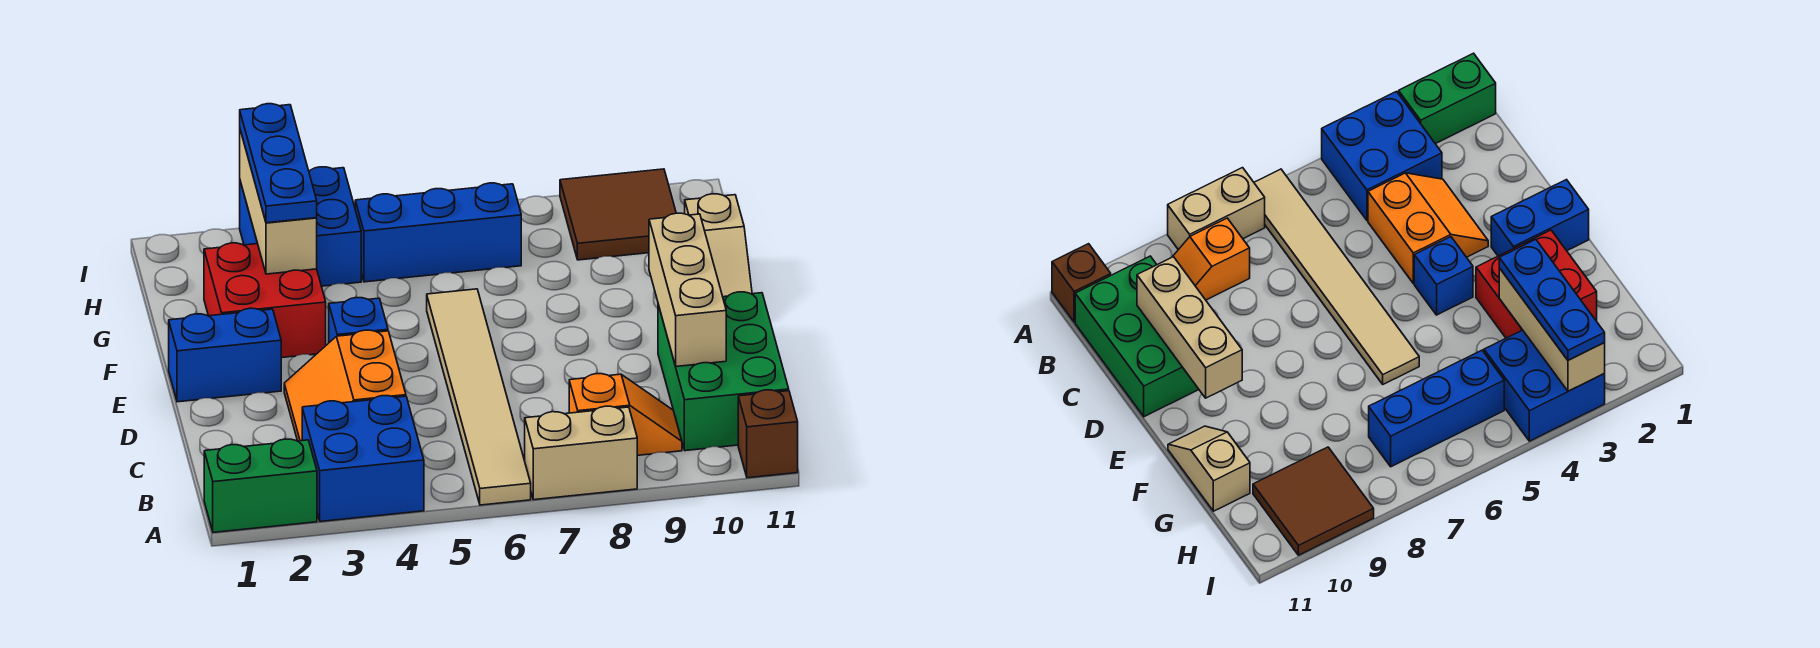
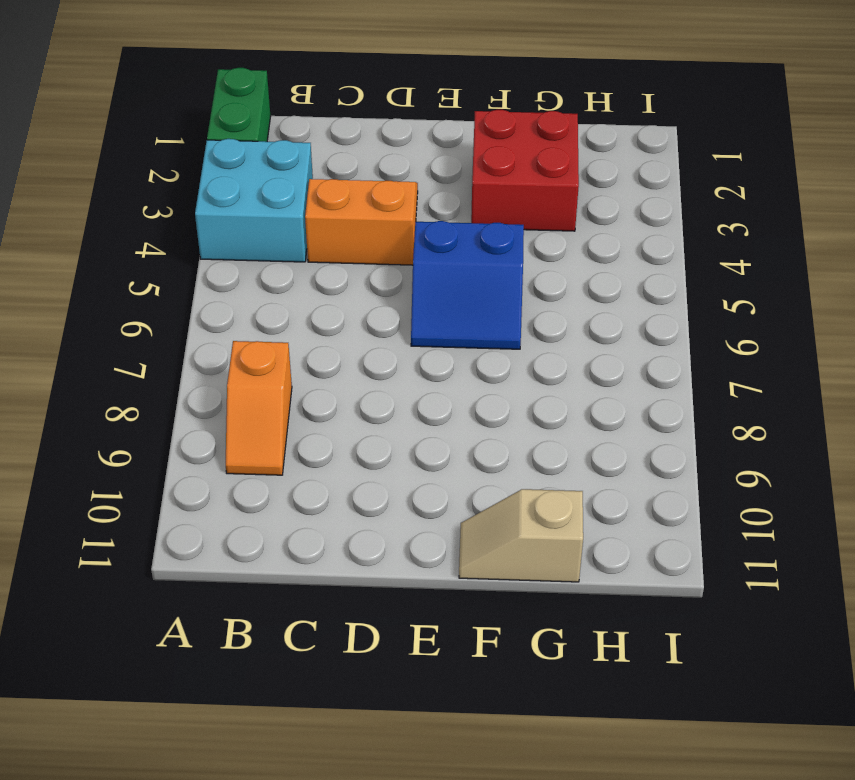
cyan brick A3:B4 level 1 -> blue brick A3:B4 level 1
blue slope E5:F6 level 1 top 5 -> tan tile A6:F6 level 1
none -> tan brick A7:A8 level 1
none -> brown brick A11 level 1
none -> green brick B10:D11 level 1

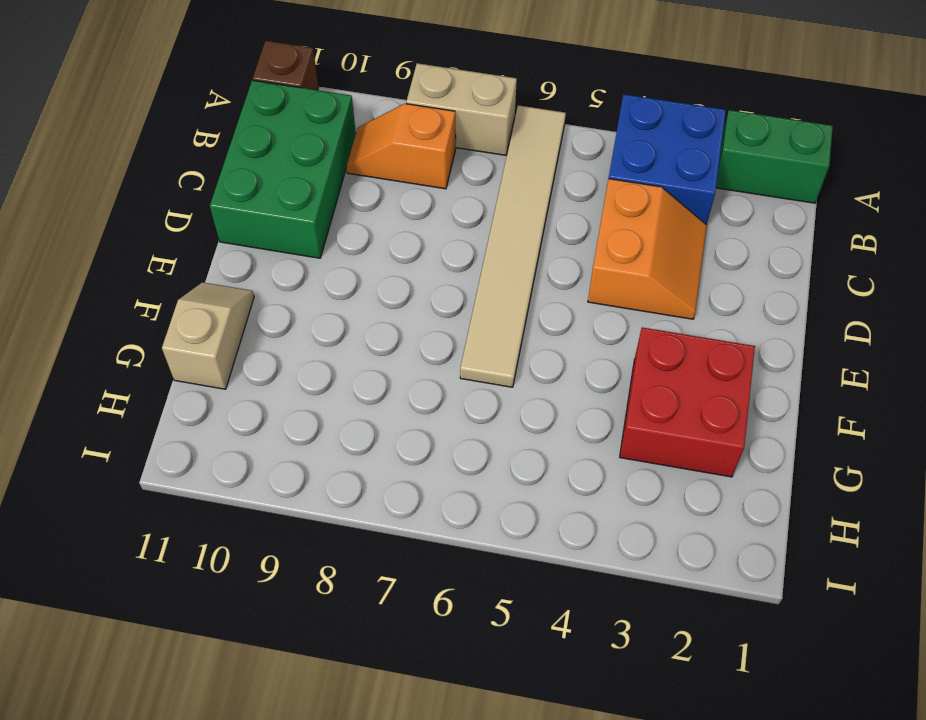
none -> blue brick E1:E2 level 1
none -> blue brick E4 level 1
none -> blue brick H3:I4 level 1

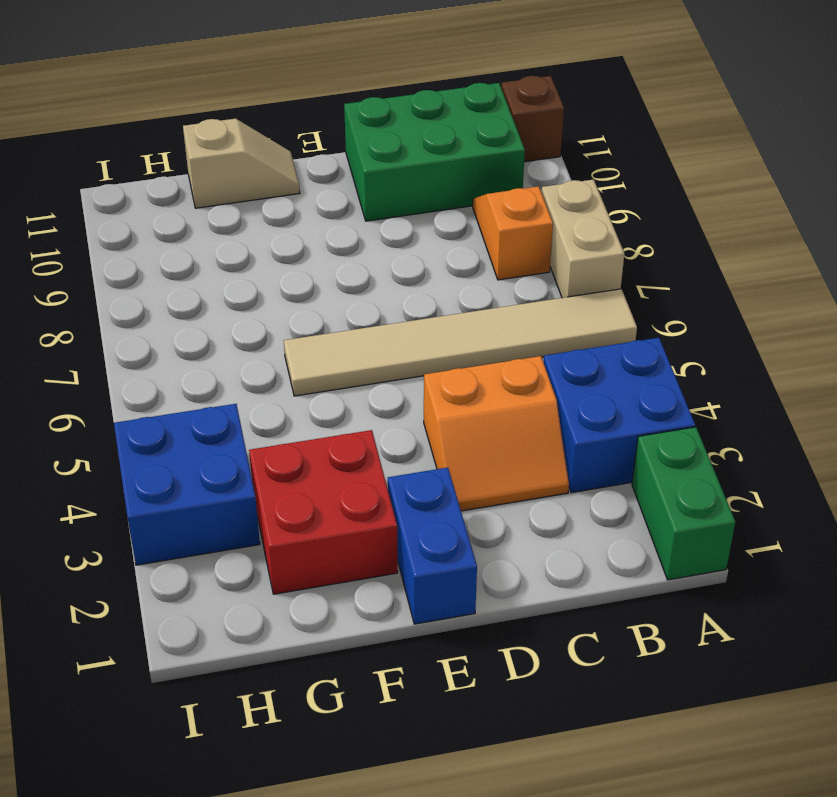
none -> blue brick E4 level 1
none -> blue brick H5:H7 level 1
none -> brown tile H9:I10 level 1

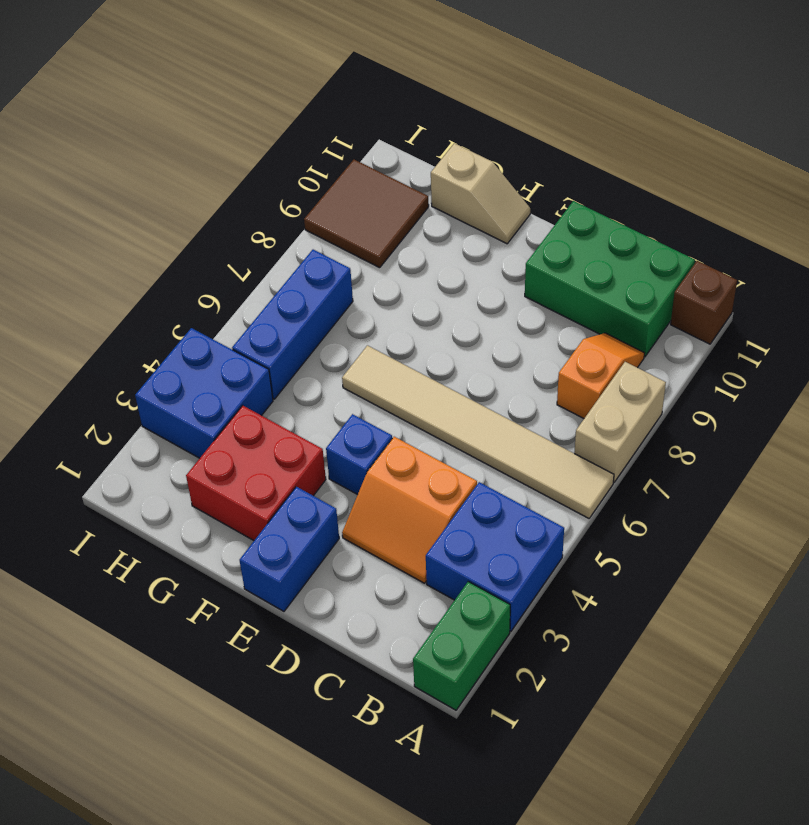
none -> tan brick C10:E10 level 2
none -> tan brick G3:I3 level 2
none -> blue plate G3:I3 level 3

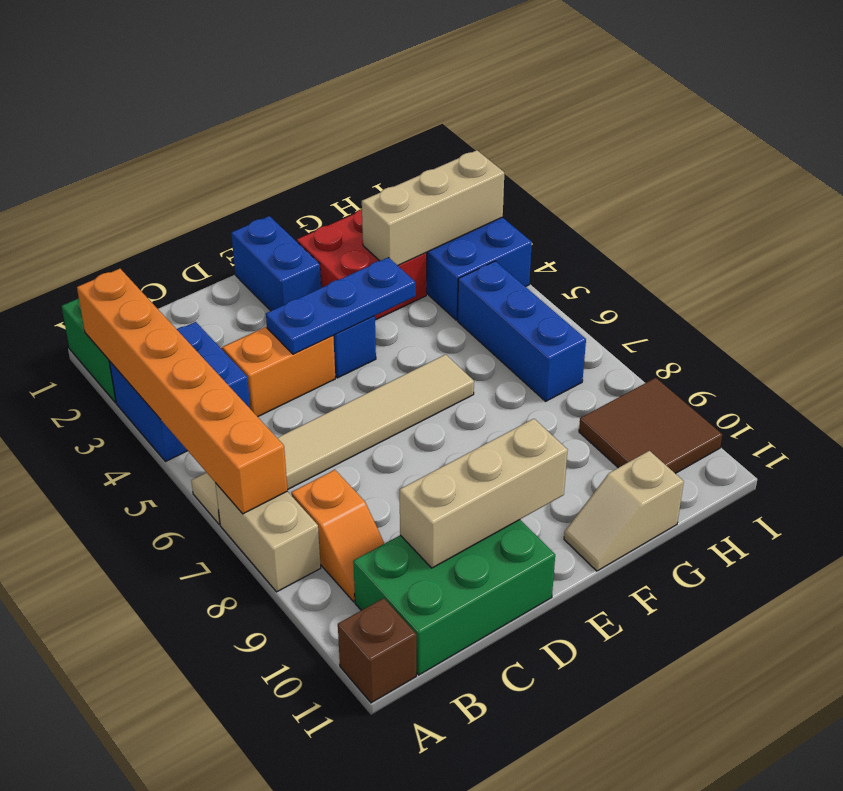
orange brick A2:A7 level 2 -> none
blue plate D4:F4 level 2 -> blue plate G3:I3 level 3

